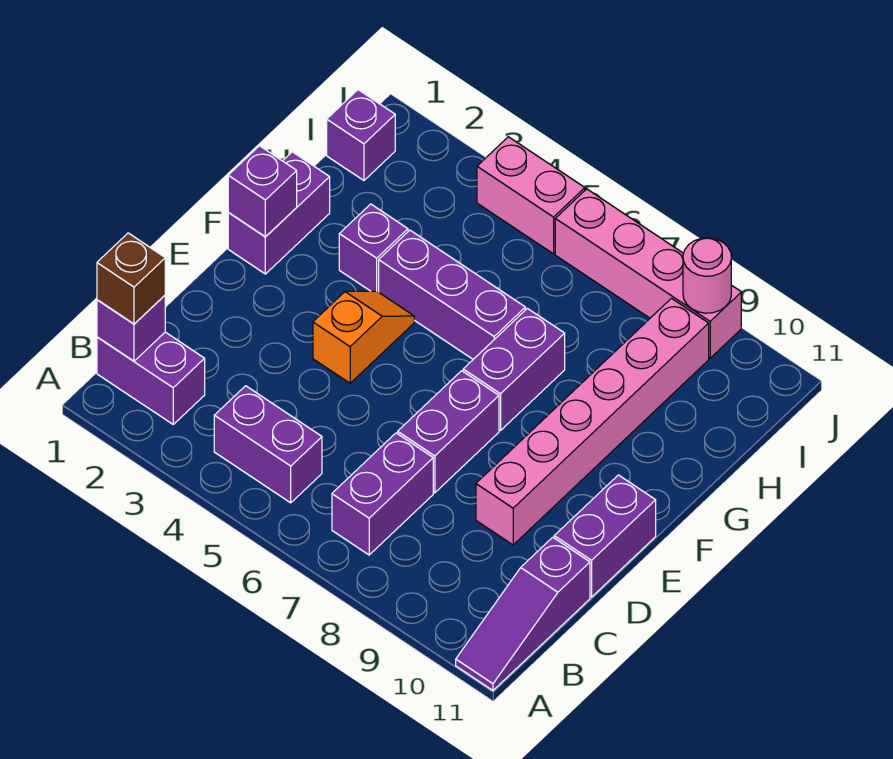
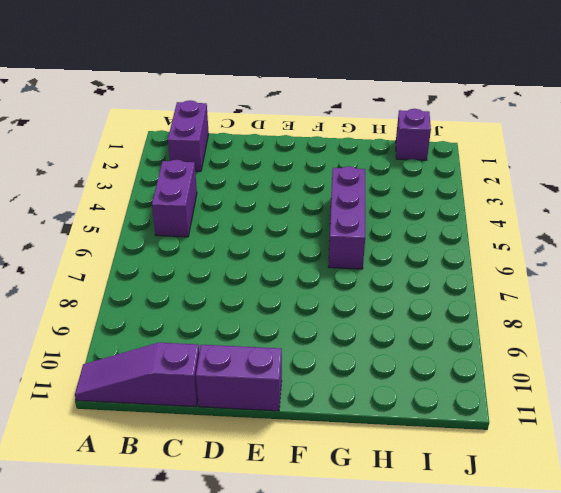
none -> purple brick B7:C7 level 1
none -> purple brick D7:E7 level 1
none -> pink brick D9:I9 level 1

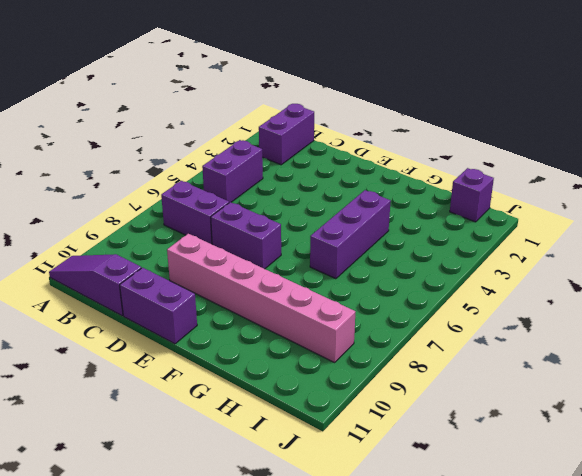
none -> orange slope E4:F4 level 1 top E
none -> purple brick F1:G1 level 1
none -> purple brick F7:G7 level 1

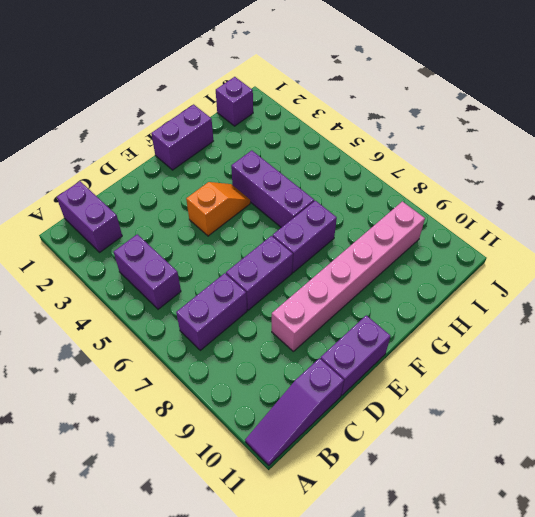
none -> purple brick G3 level 1
none -> pink brick J4:J5 level 1
none -> pink brick J6:J9 level 1

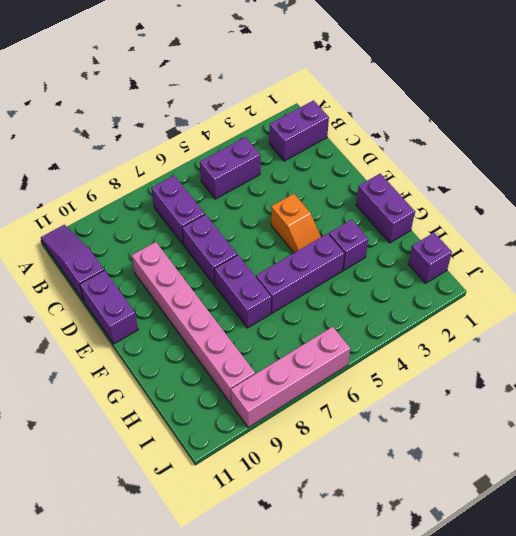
none -> pink brick J4:J5 level 1
none -> purple brick B1 level 2
none -> purple brick F1 level 2

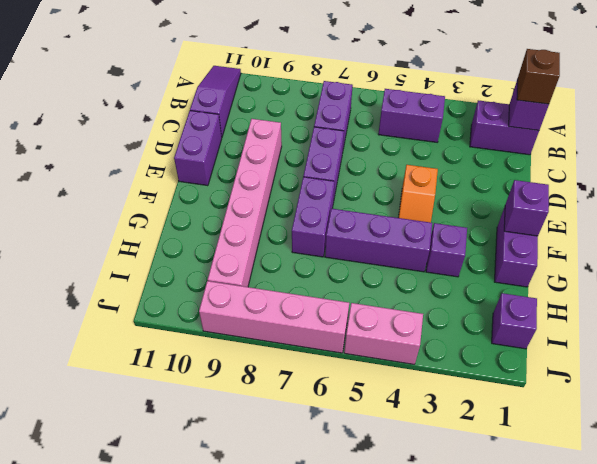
none -> pink round brick J9 level 2

